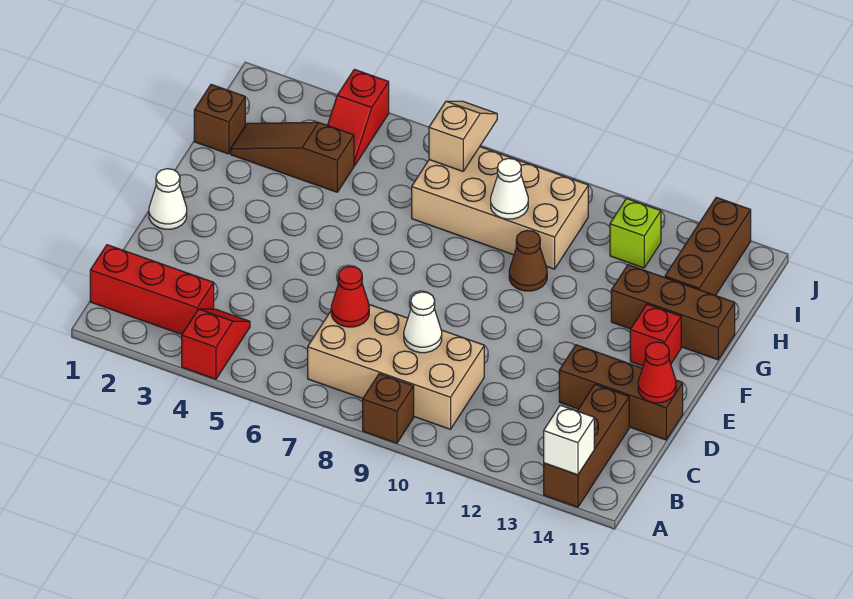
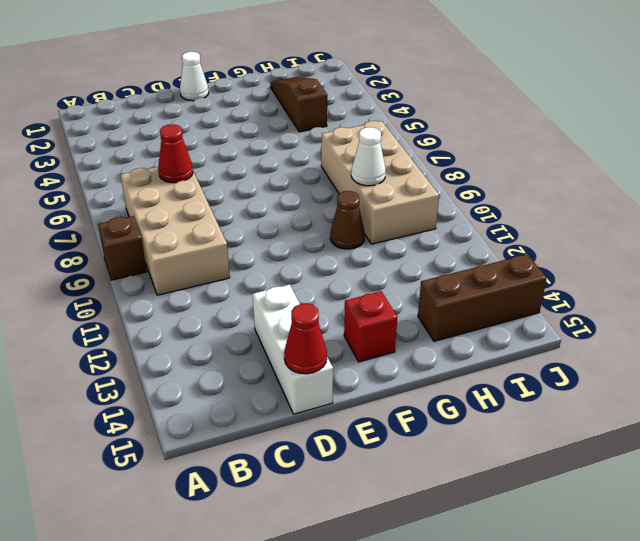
white brick D13:D15 level 1 -> brown brick D13:D15 level 1
none -> red slope A4:B4 level 1 top A
none -> brown brick A14:C14 level 1
none -> red brick B1:B3 level 1

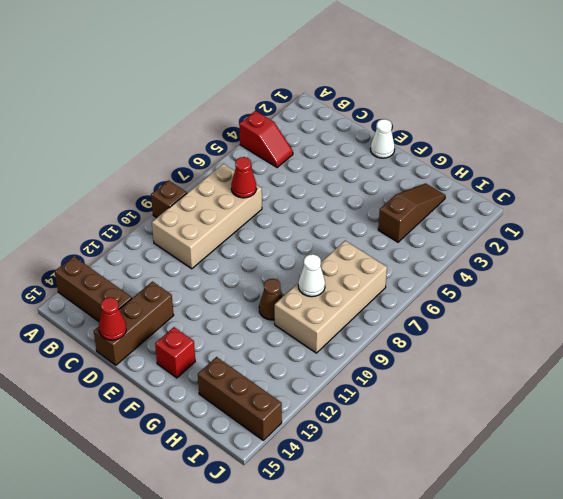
none -> red brick B1:B3 level 1
none -> brown brick G13:G15 level 1
none -> brown brick H1 level 1

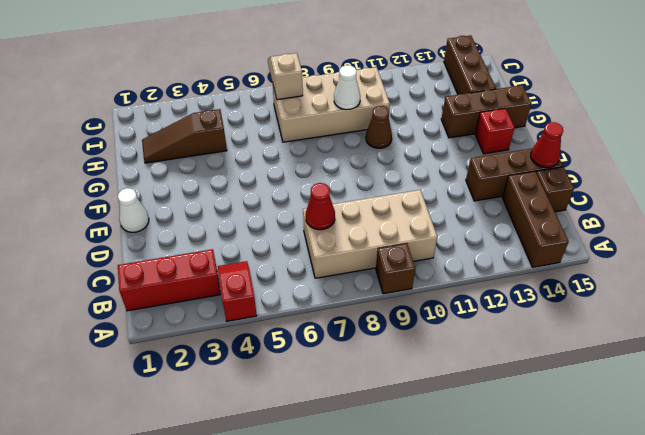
brown brick C15 level 1 -> brown brick H1 level 1
none -> red slope I4:J4 level 1 top J
none -> lime brick I12 level 1
none -> white brick A14 level 2

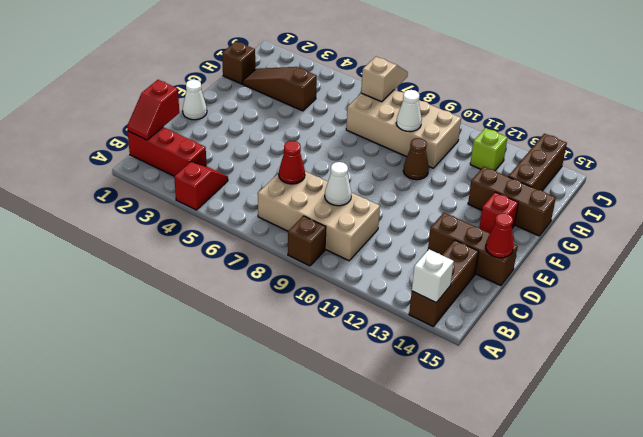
red slope B1:C1 level 2 top C -> red slope I4:J4 level 1 top J

